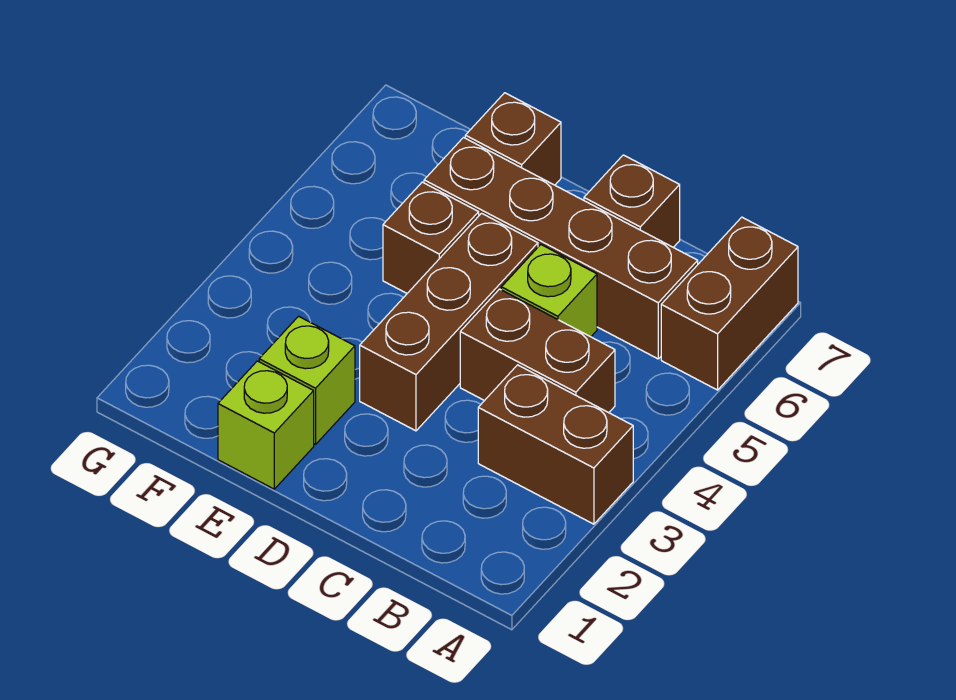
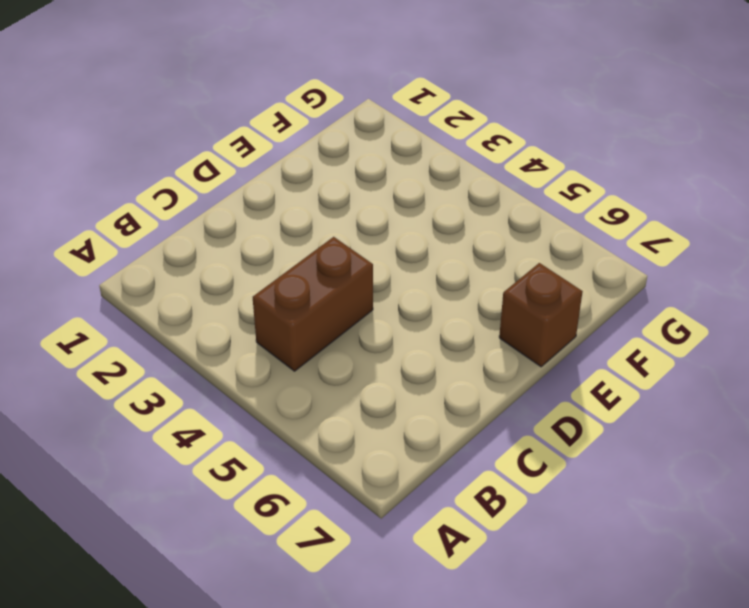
none -> brown brick A3:B3 level 1
none -> brown brick A6:A7 level 1

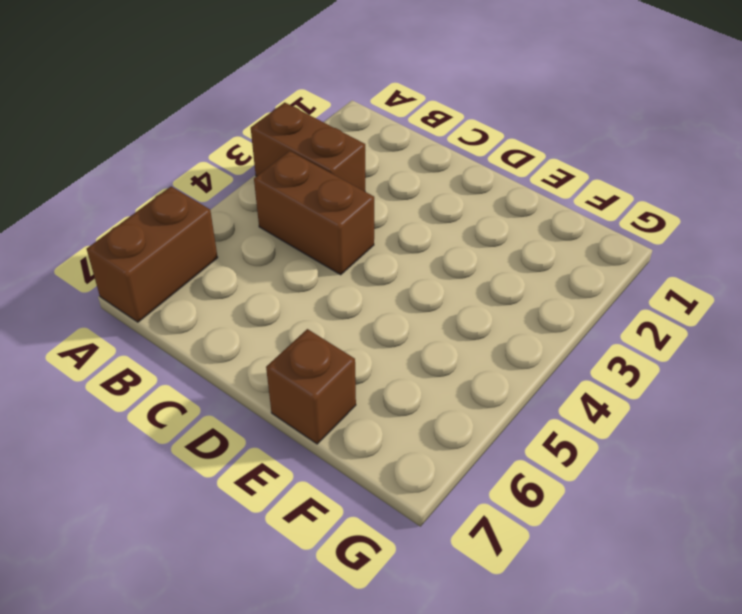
none -> brown brick B6:E6 level 1
none -> lime brick C5 level 1

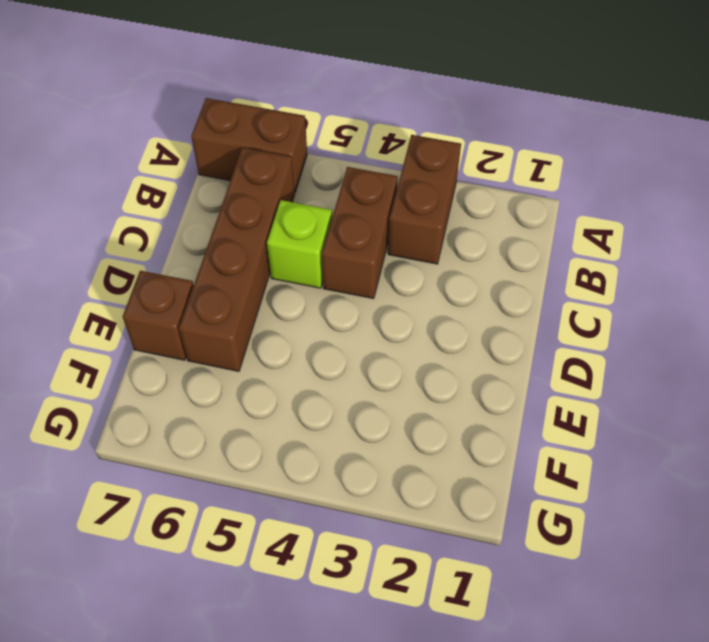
none -> brown brick C7 level 1
none -> brown brick D3:D5 level 1

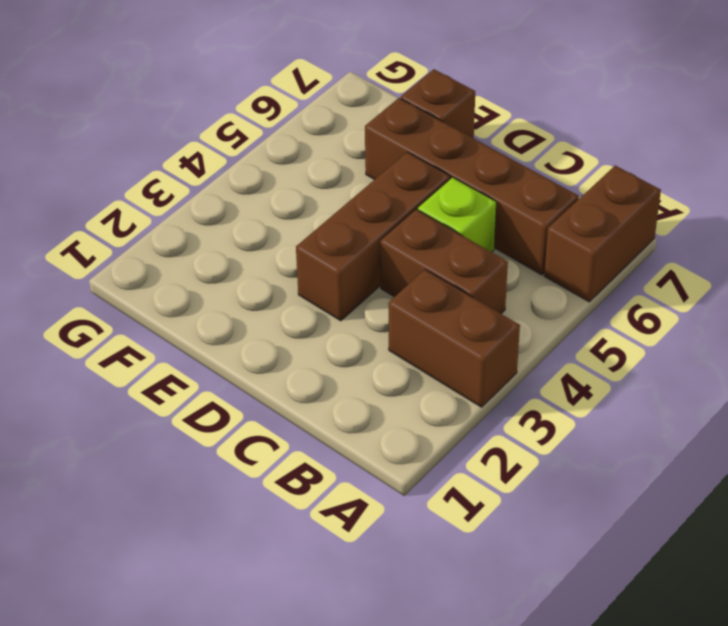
none -> brown brick C7 level 1
none -> lime brick E1 level 1

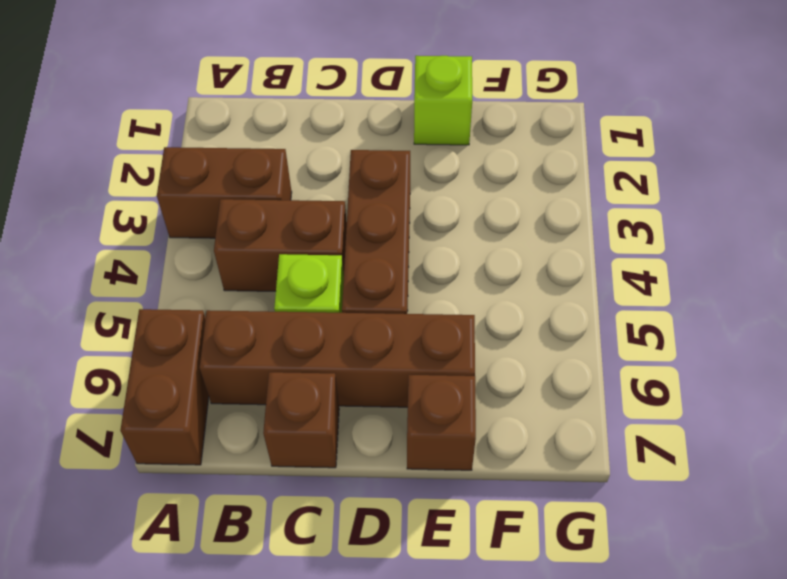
none -> lime brick E2 level 1
none -> brown brick E5 level 1

